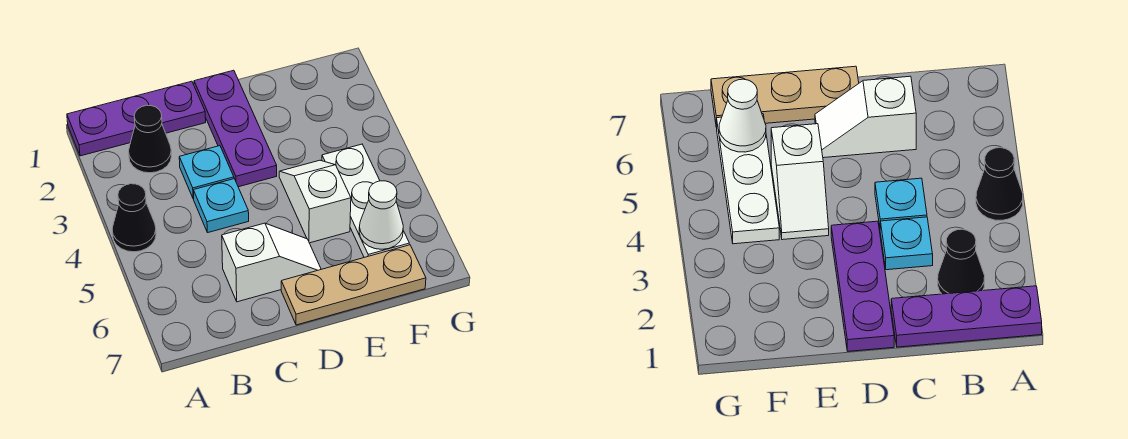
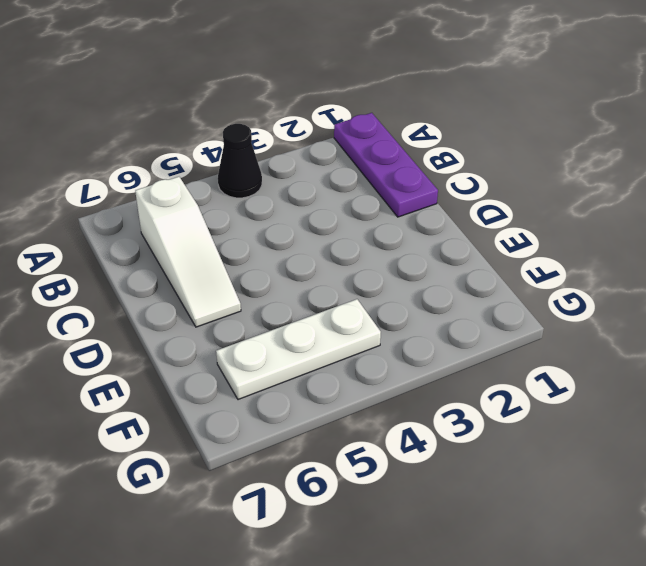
white slope B6:D6 level 1 top B -> white slope C6:D6 level 1 top C
none -> black cone B2 level 1
none -> cyan plate C3 level 1

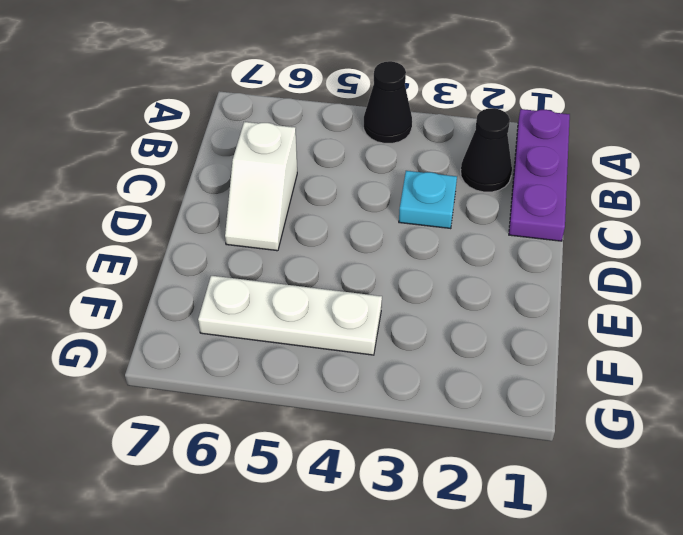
none -> cyan plate C4 level 1
none -> purple plate D1:D3 level 1

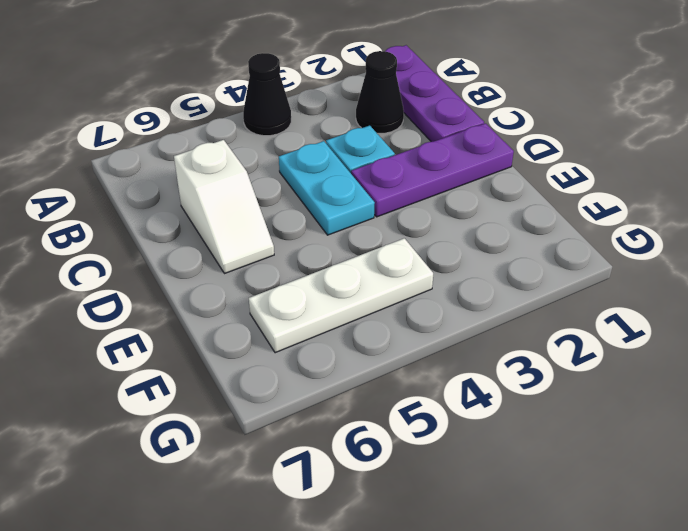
cyan plate C4:D4 level 1 -> cyan plate C4 level 1
none -> tan plate D7:F7 level 1
none -> white slope E4:E5 level 1 top 5

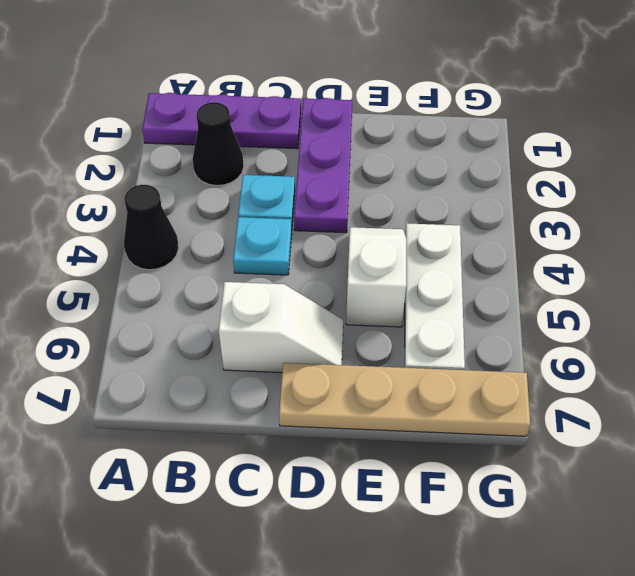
tan plate D7:G7 level 1 -> tan plate D7:F7 level 1
none -> white cone F6 level 2

